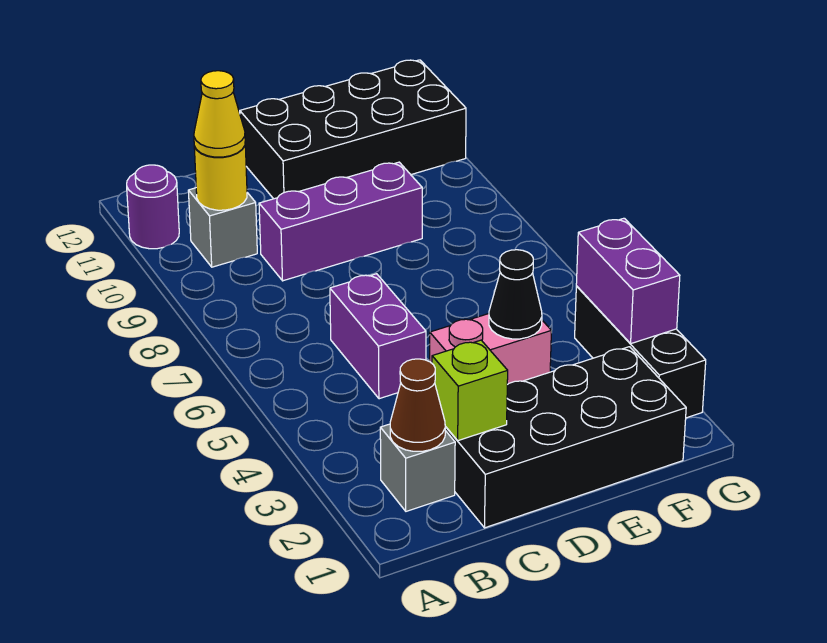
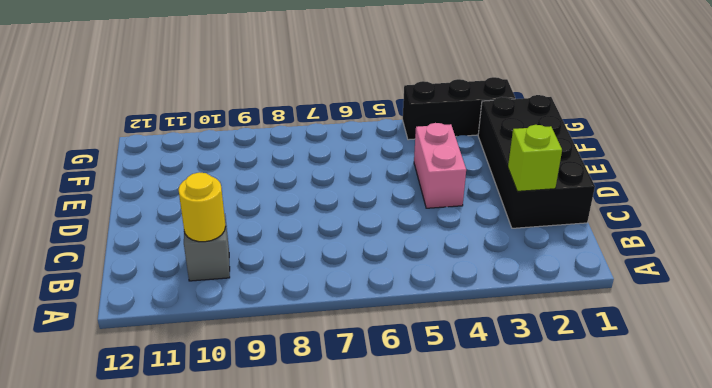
none -> purple round brick A11 level 1
none -> grey brick B2 level 1
none -> purple brick C5:C6 level 1

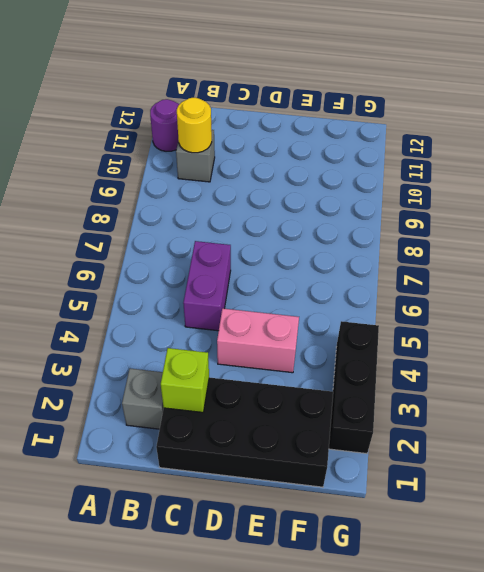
none -> purple brick C9:E9 level 1
none -> black brick D11:G12 level 1
none -> brown cone B2 level 2

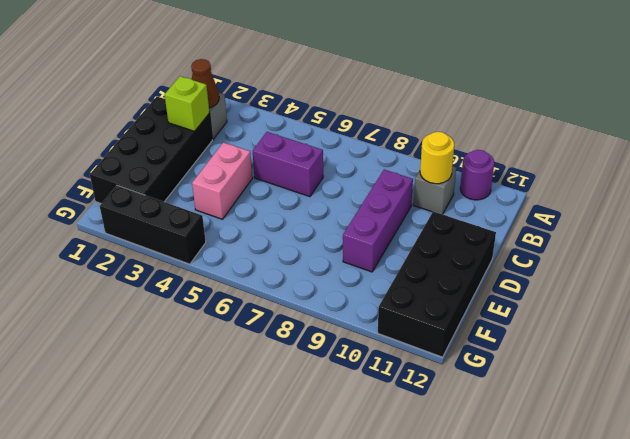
none -> black cone E4 level 2
none -> purple brick G3:G4 level 2
none -> yellow cone B10 level 3

